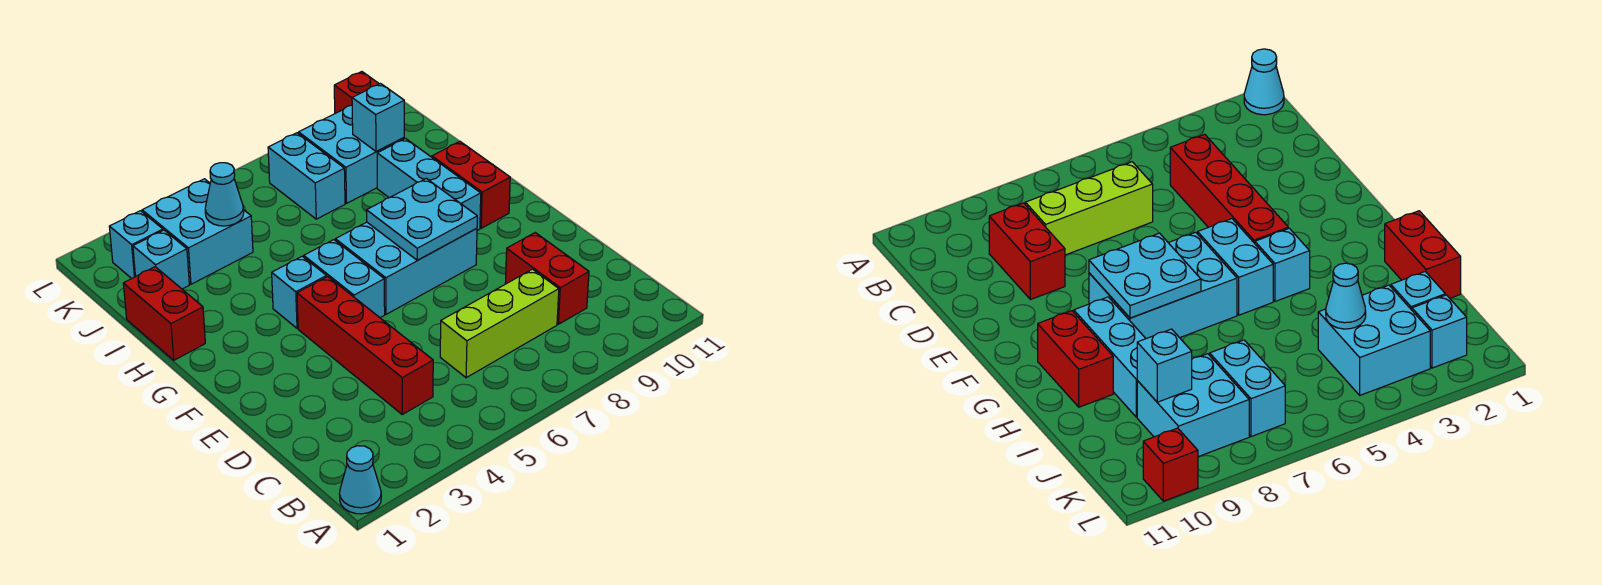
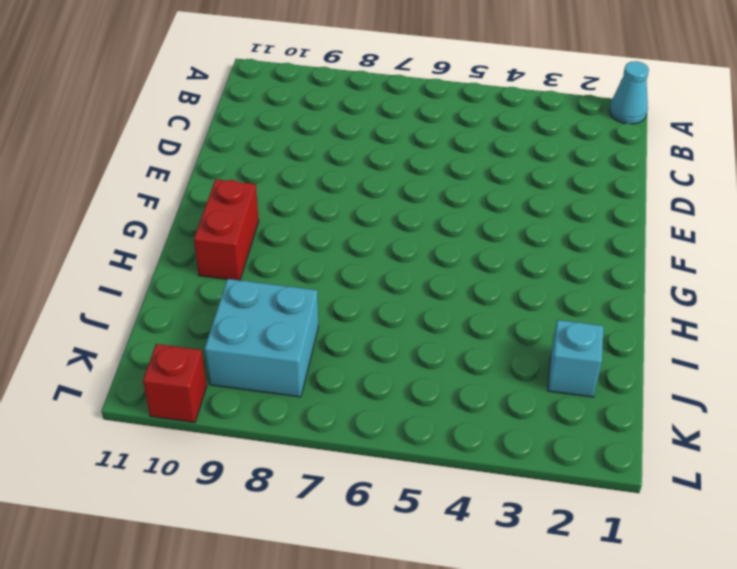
none -> red brick C4:F4 level 1
none -> lime brick C6:C8 level 1
none -> red brick C9:D9 level 1

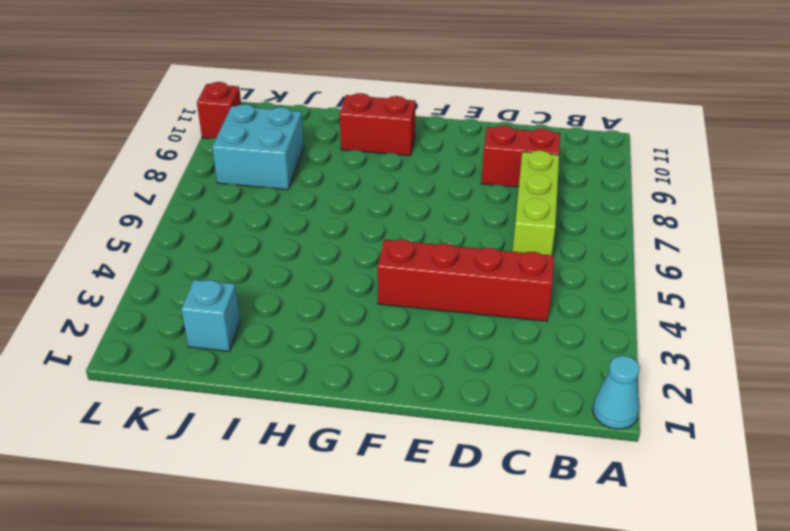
none -> cyan brick F5:G5 level 1
none -> cyan brick F6:G8 level 1
none -> cyan brick G4 level 1

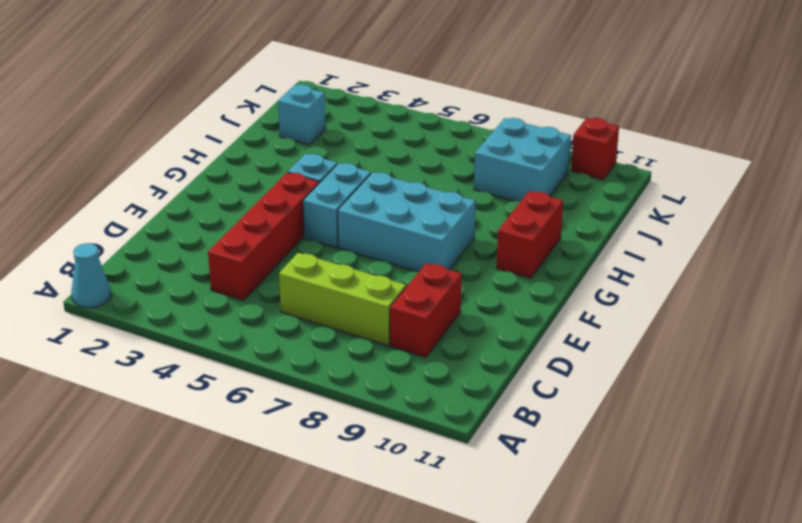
none -> cyan brick G9:I9 level 1
none -> red brick H1:I1 level 1
none -> cyan brick J3:K4 level 1

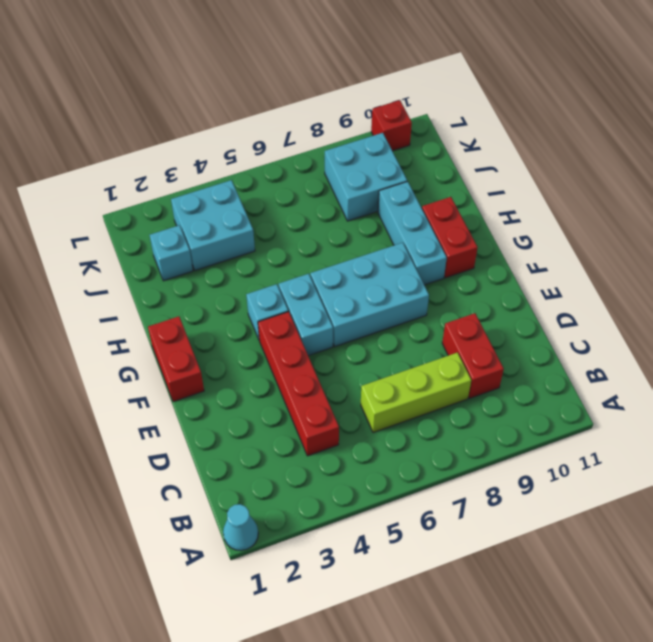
red brick F1:G1 level 1 -> red brick H1:I1 level 1
none -> cyan brick J7:K7 level 1
none -> cyan brick K2 level 1
none -> cyan plate F7:G8 level 2

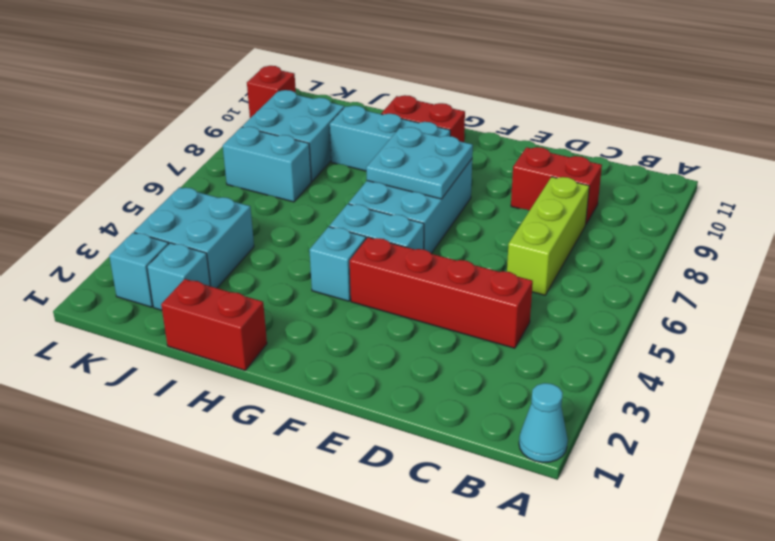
none -> cyan cone J4 level 2
none -> cyan brick J9 level 2

